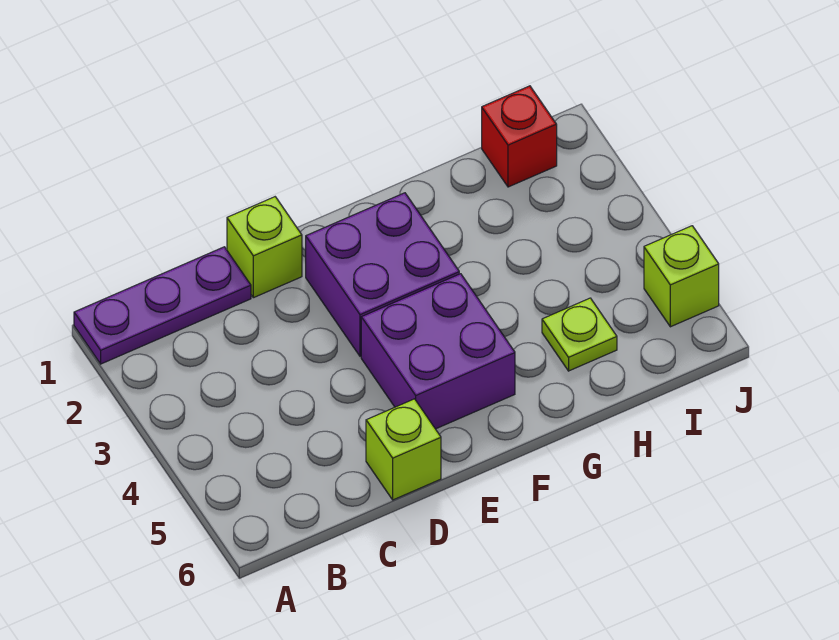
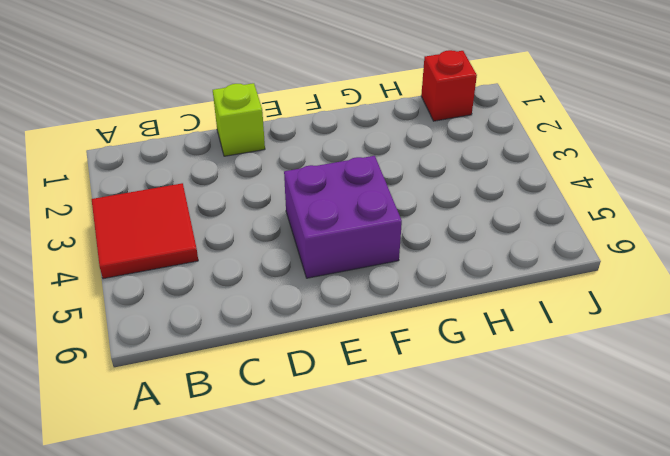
red tile A3:B4 level 1 -> none
none -> purple plate A1:C1 level 1
none -> lime brick D6 level 1

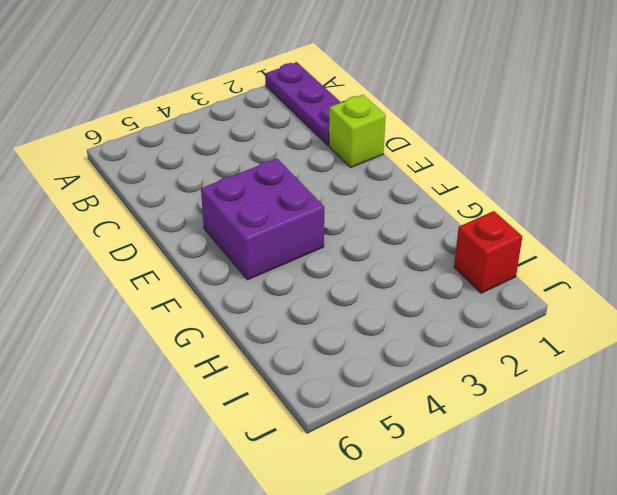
none -> lime brick D6 level 1
none -> purple brick E2:F3 level 1

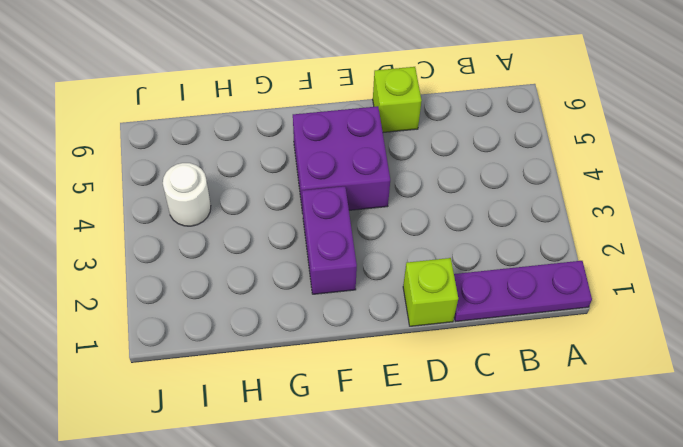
purple brick F2:F3 level 1 -> purple brick E2:F3 level 1
white round brick I4 level 1 -> none
none -> lime plate H5 level 1
none -> red brick I1 level 1

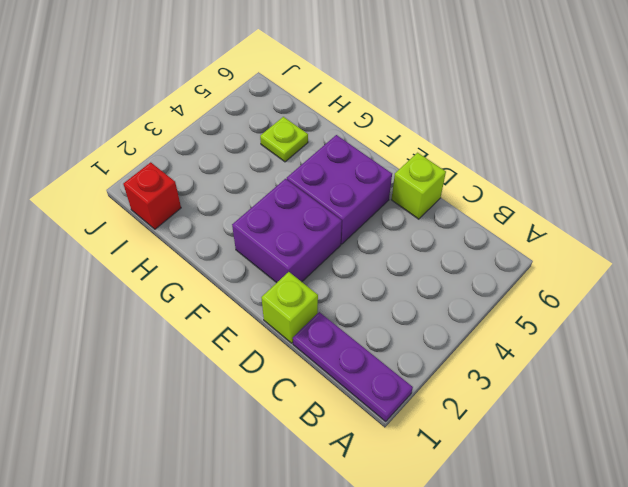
none -> lime brick J5 level 1

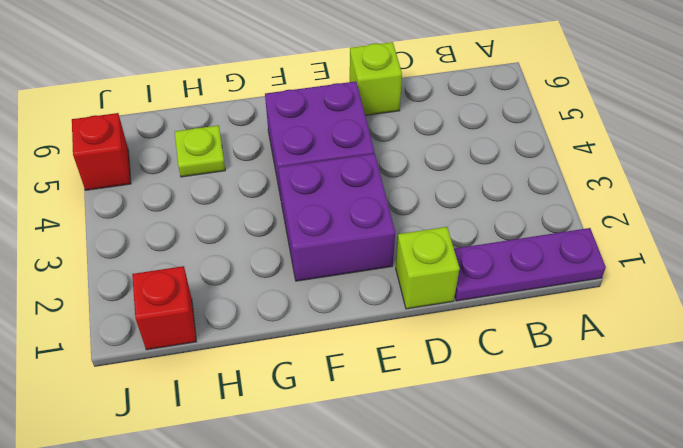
red brick J5 level 1 -> lime brick J5 level 1

